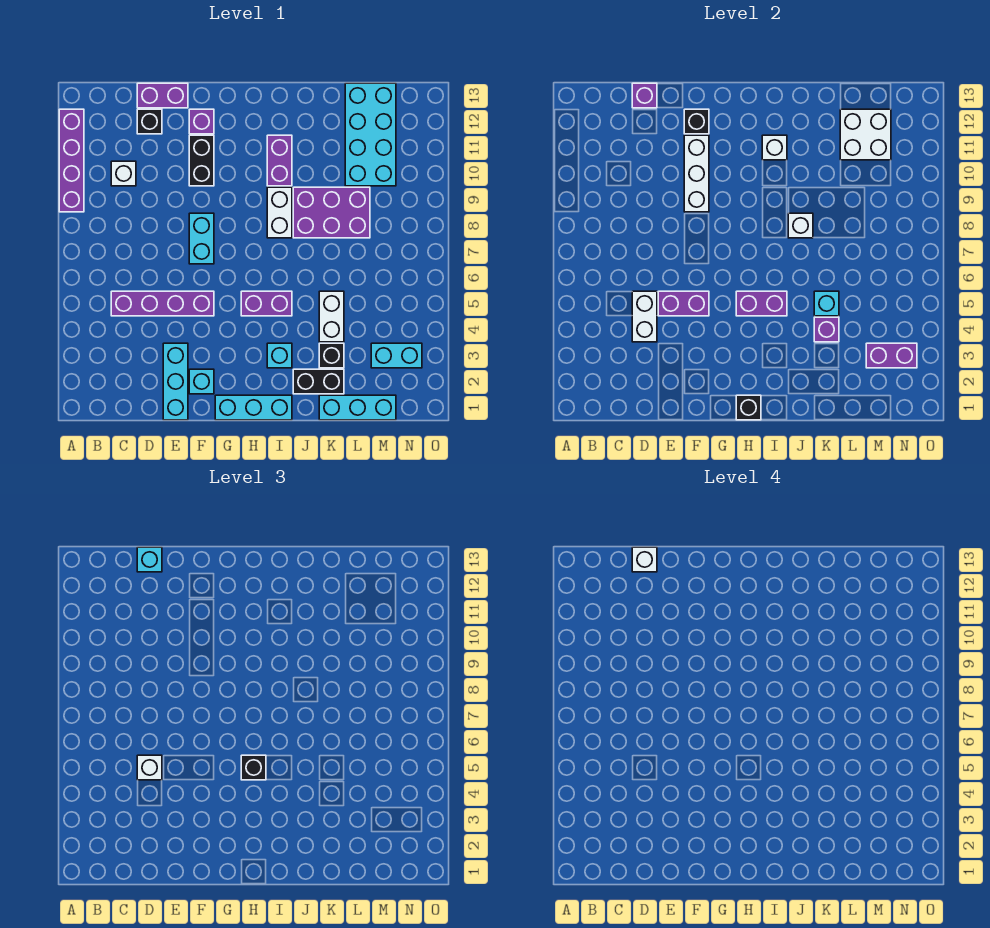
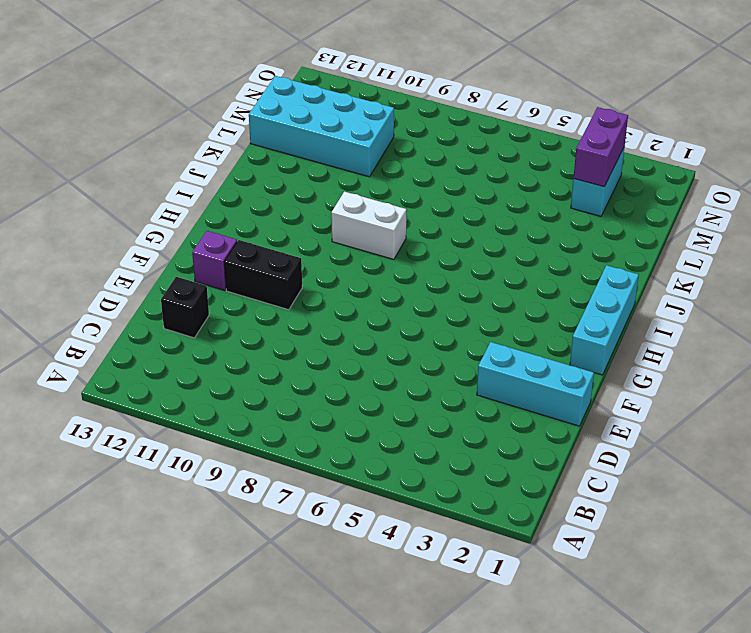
none -> purple brick A9:A12 level 1
none -> purple brick C5:F5 level 1
none -> white brick C10 level 1
none -> purple brick D13:E13 level 1

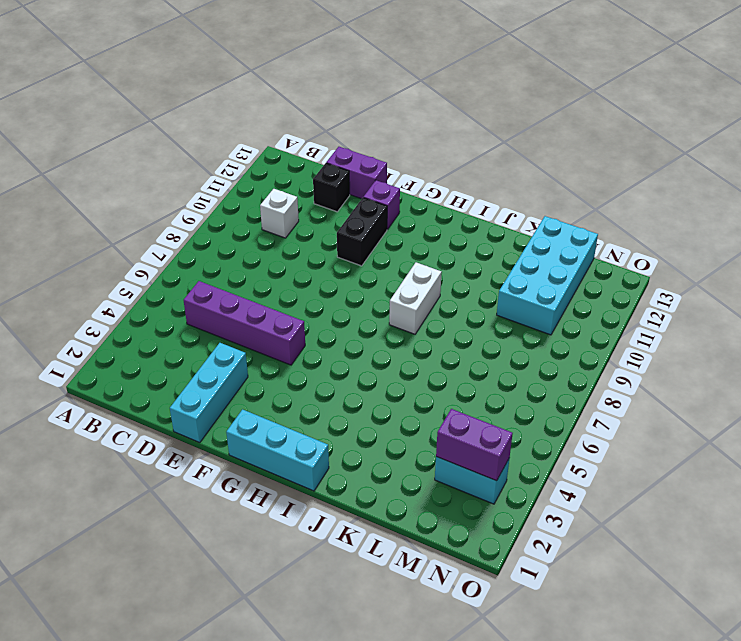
none -> purple brick A9:A12 level 1
none -> cyan brick F2 level 1
none -> cyan brick F7:F8 level 1
none -> purple brick H5:I5 level 1

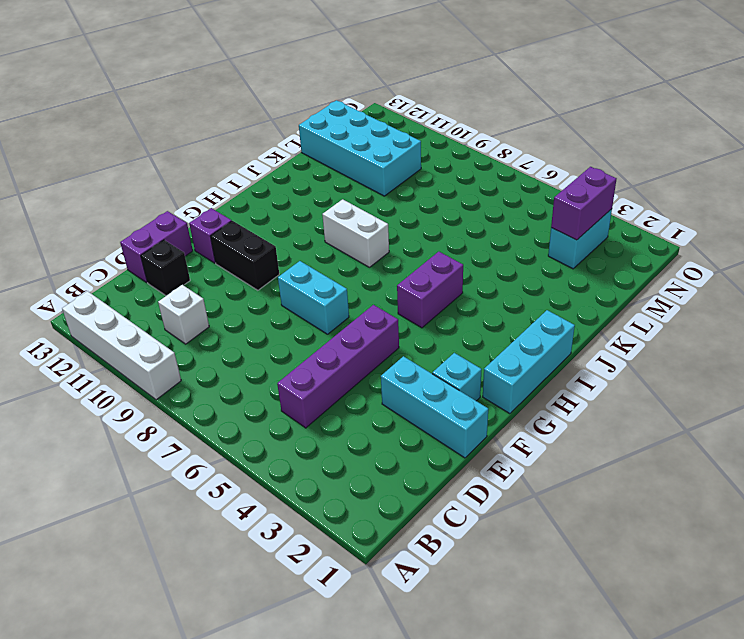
white brick A9:A12 level 1 -> purple brick A9:A12 level 1
none -> cyan brick I3 level 1
none -> purple brick I10:I11 level 1
none -> black brick J2:K2 level 1
none -> purple brick J8:L9 level 1

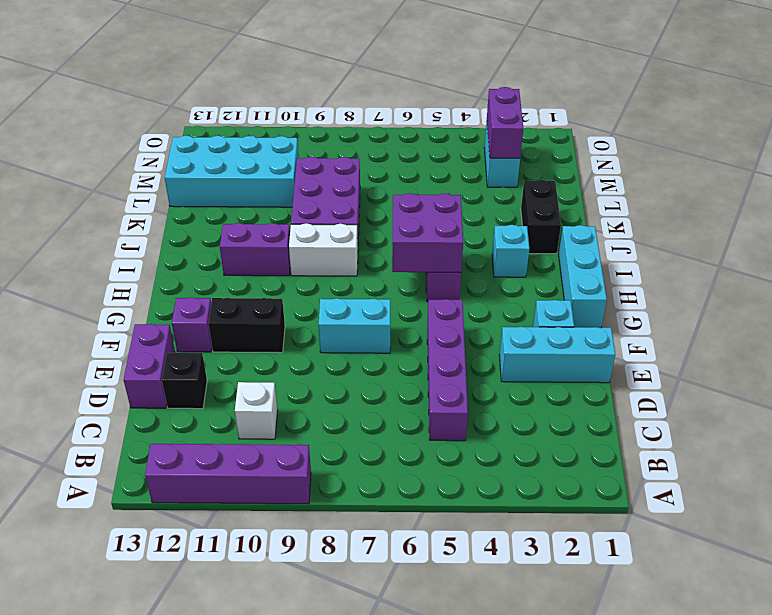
purple brick H5:I6 level 2 -> purple brick H5:I5 level 2
none -> cyan brick K1:M1 level 1
none -> black brick K3 level 1
none -> white brick K4:K5 level 1
none -> white brick D4:D5 level 2

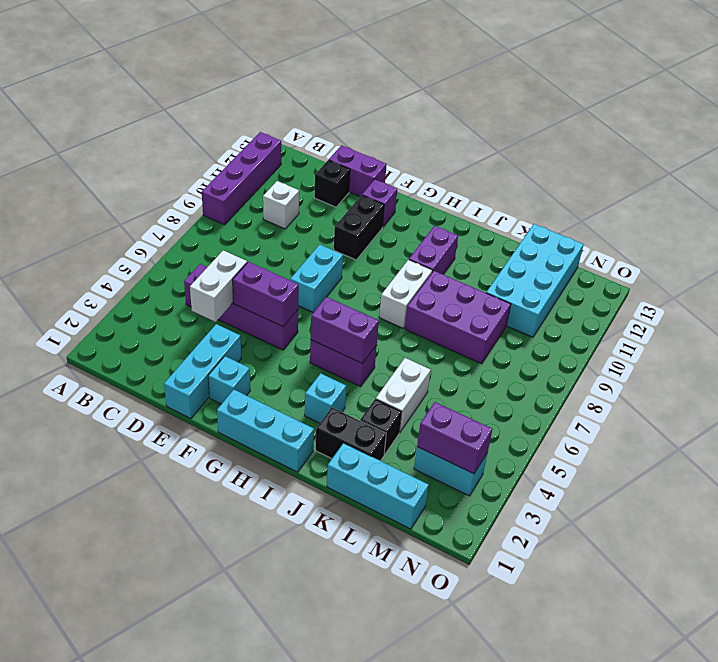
none -> purple brick D13 level 2
none -> white brick F9:F11 level 2
none -> black brick F12 level 2
none -> black brick H1 level 2

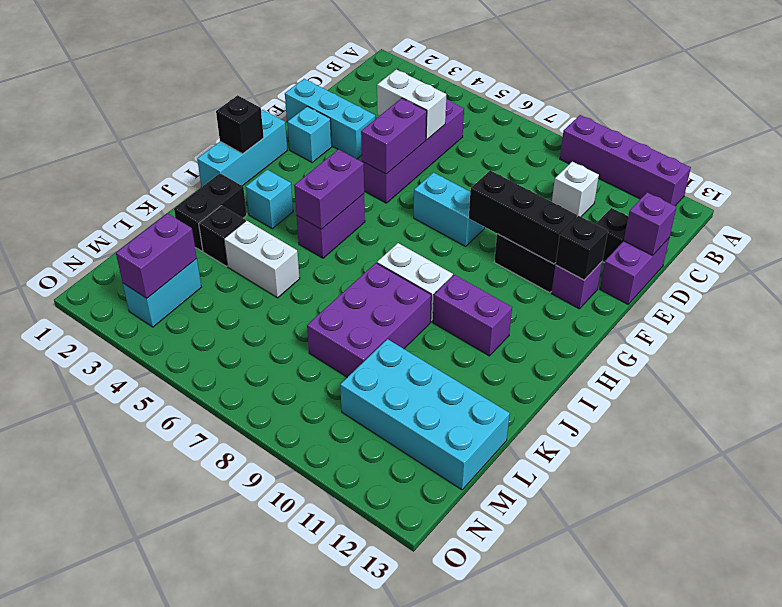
black brick F9:F11 level 2 -> white brick F9:F11 level 2
none -> cyan brick K1:M1 level 1
none -> white brick I11 level 2
none -> white brick J8 level 2
none -> purple brick K4 level 2

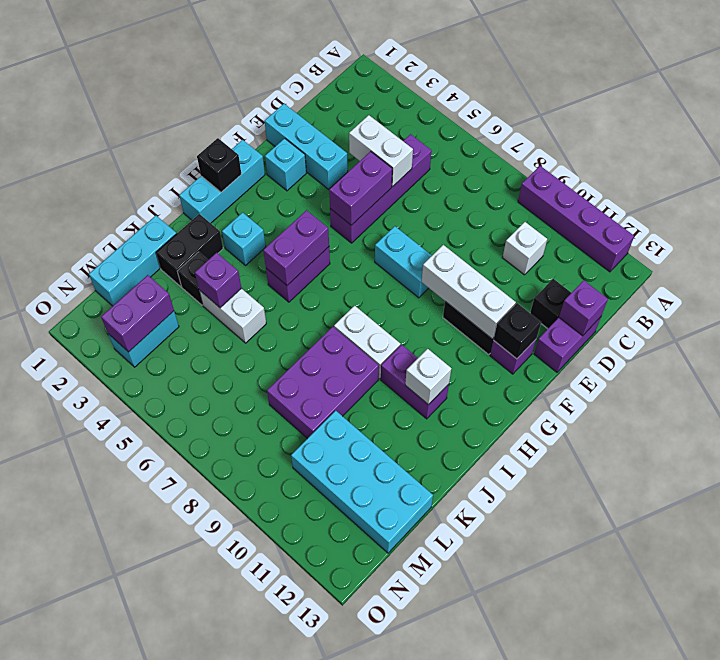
none -> white brick J8 level 2
none -> cyan brick K5 level 2
none -> white brick L11:M12 level 2
none -> white brick D5 level 3

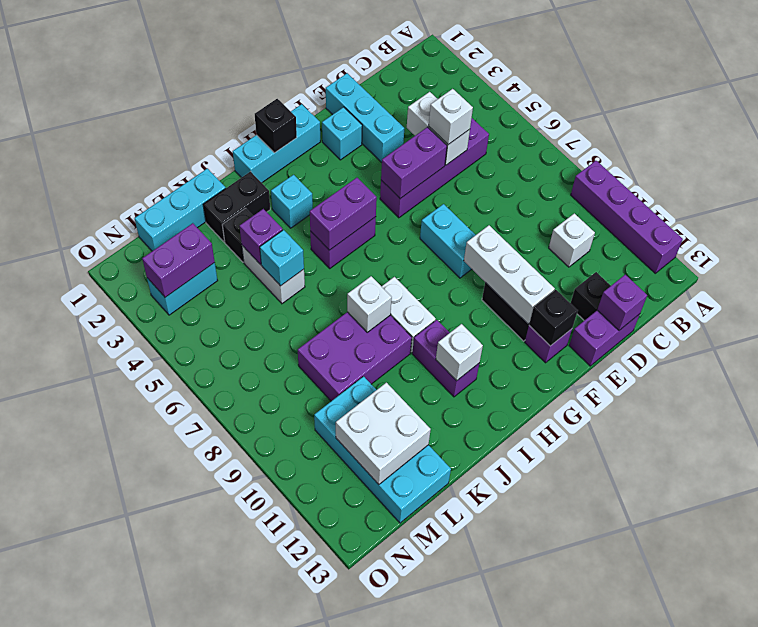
none -> cyan brick D13 level 3
none -> black brick H5 level 3
none -> white brick D13 level 4

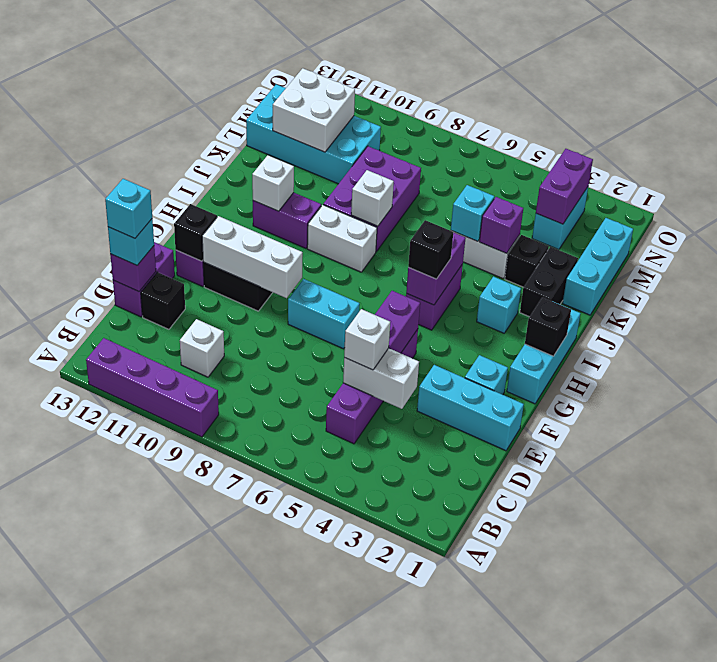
cyan brick D13 level 4 -> white brick D13 level 4

